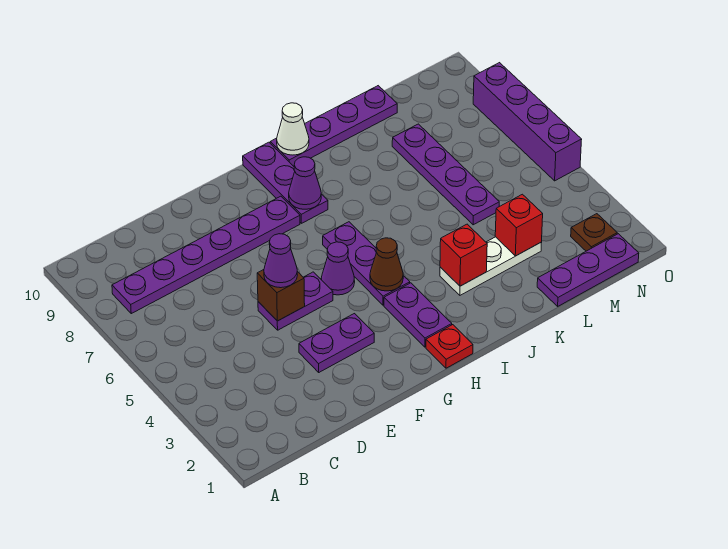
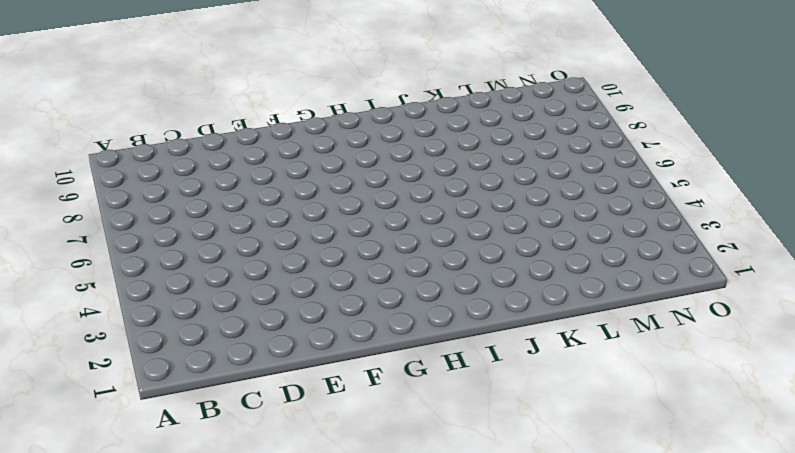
none -> purple plate B8:G8 level 1
none -> purple plate E3:F3 level 1
none -> purple plate E5:F5 level 1

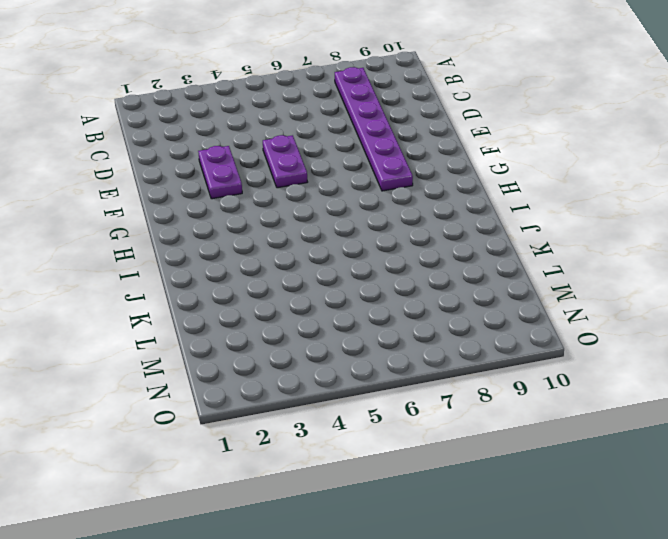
none -> purple cone G5 level 1
none -> red plate H1 level 1
none -> purple plate H2:H3 level 1

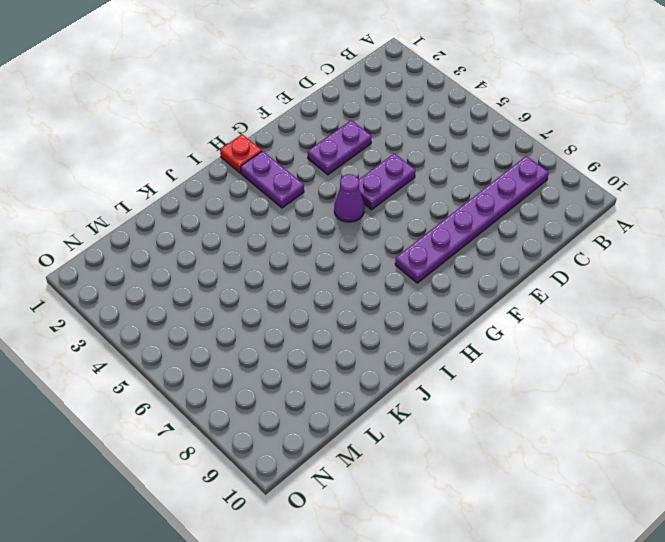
none -> purple plate H4:H6 level 1
none -> purple plate H8:H10 level 1
none -> purple plate I10:L10 level 1

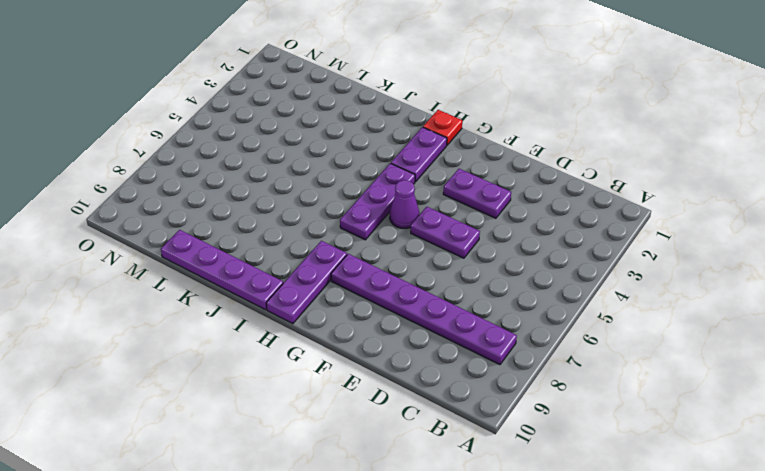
none -> white plate J3:L3 level 1
none -> purple plate L1:N1 level 1
none -> purple plate L5:L8 level 1

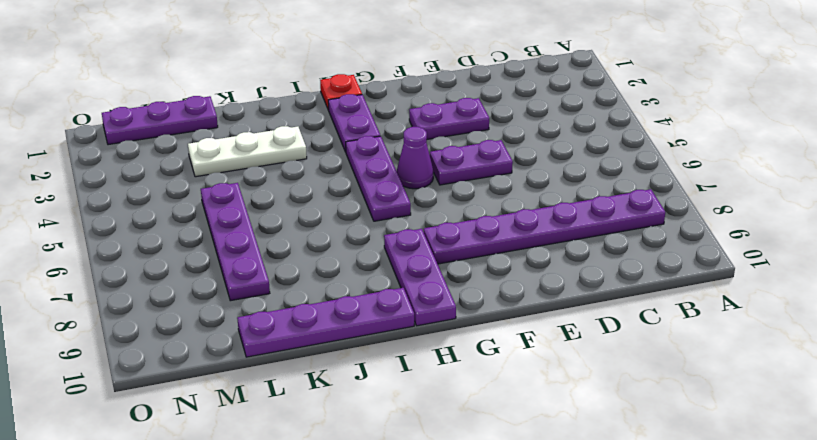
none -> brown plate N2 level 1
none -> purple brick O5:O8 level 1
none -> brown brick E5 level 2

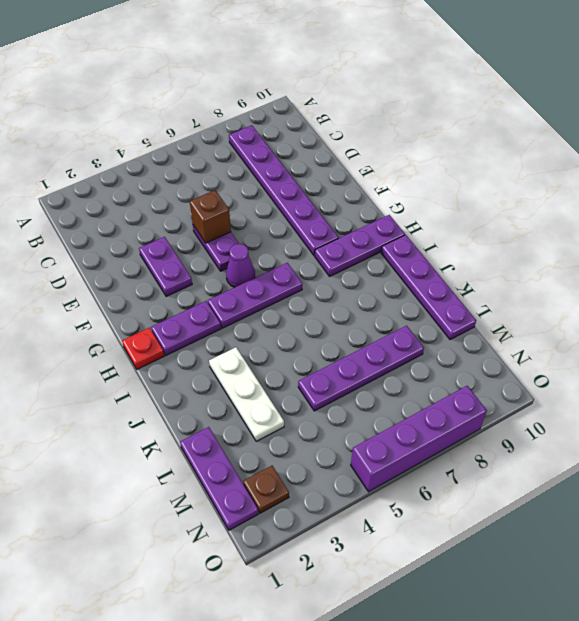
none -> brown cone H4 level 2
none -> purple cone H8 level 2
none -> white cone I10 level 2

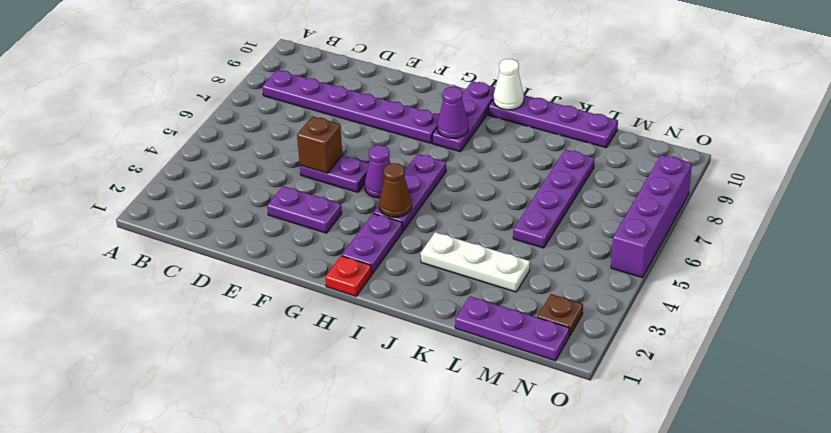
none -> red brick J3 level 2
none -> red brick L3 level 2
none -> purple cone E5 level 3

